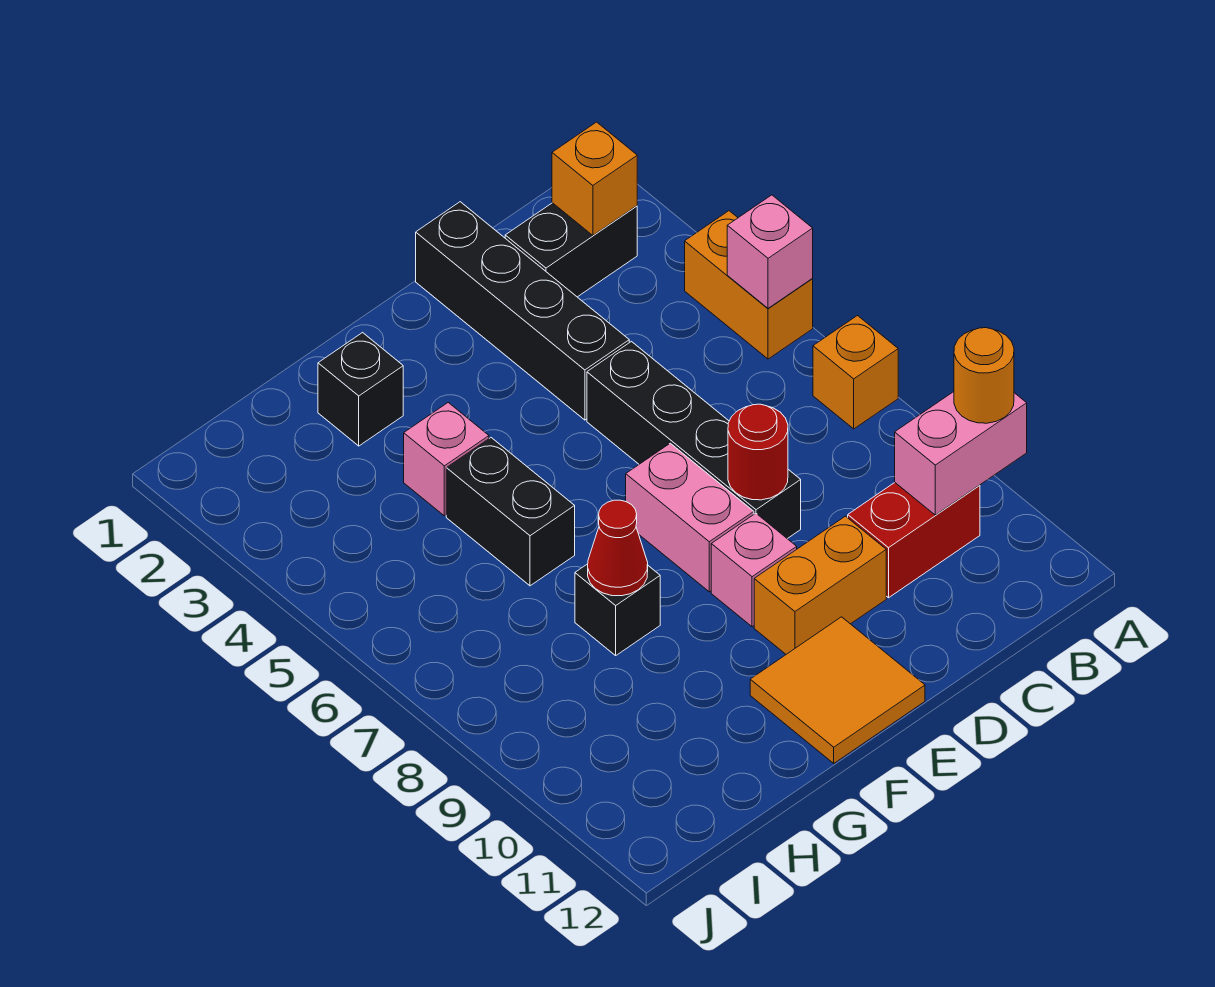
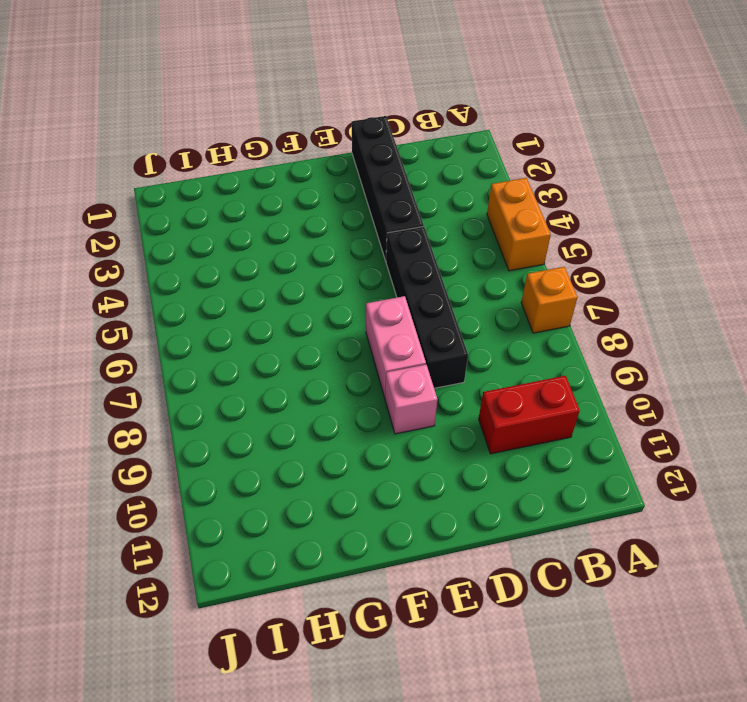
none -> black brick B2:C2 level 1
none -> orange brick D10:E10 level 1
none -> orange tile E11:F12 level 1

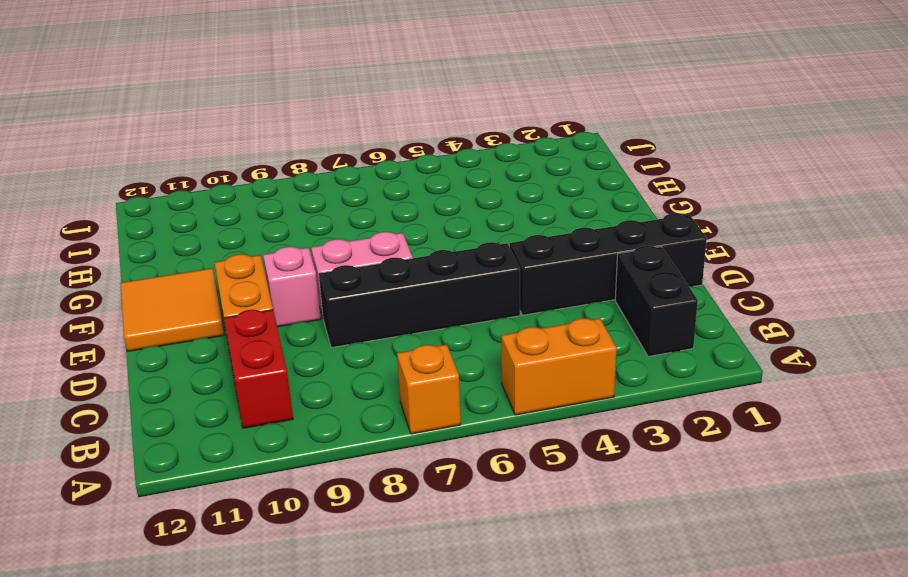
none -> black brick G2 level 1
none -> pink brick G4 level 1
none -> black brick G5:G6 level 1

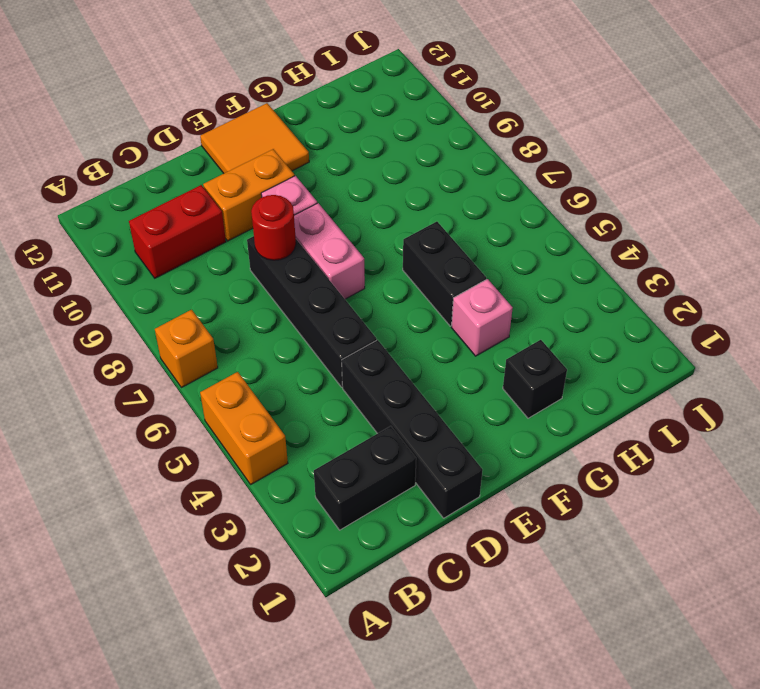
none -> black brick G8 level 1
none -> pink brick A5 level 2
none -> pink brick A10:B10 level 2

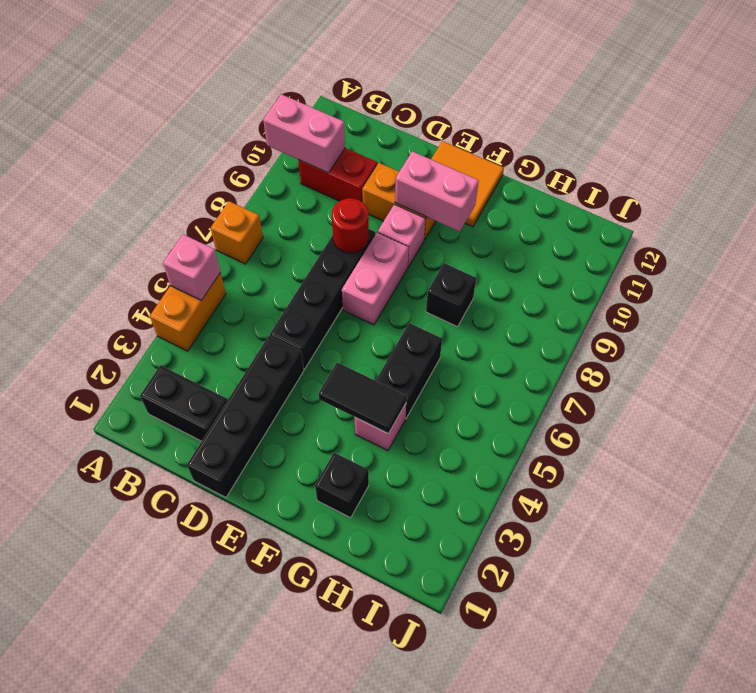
pink brick E10:F10 level 2 -> none
black tile F4:G4 level 2 -> none
none -> orange brick B2 level 2
none -> red cone G8 level 2
none -> orange round brick A10 level 3

